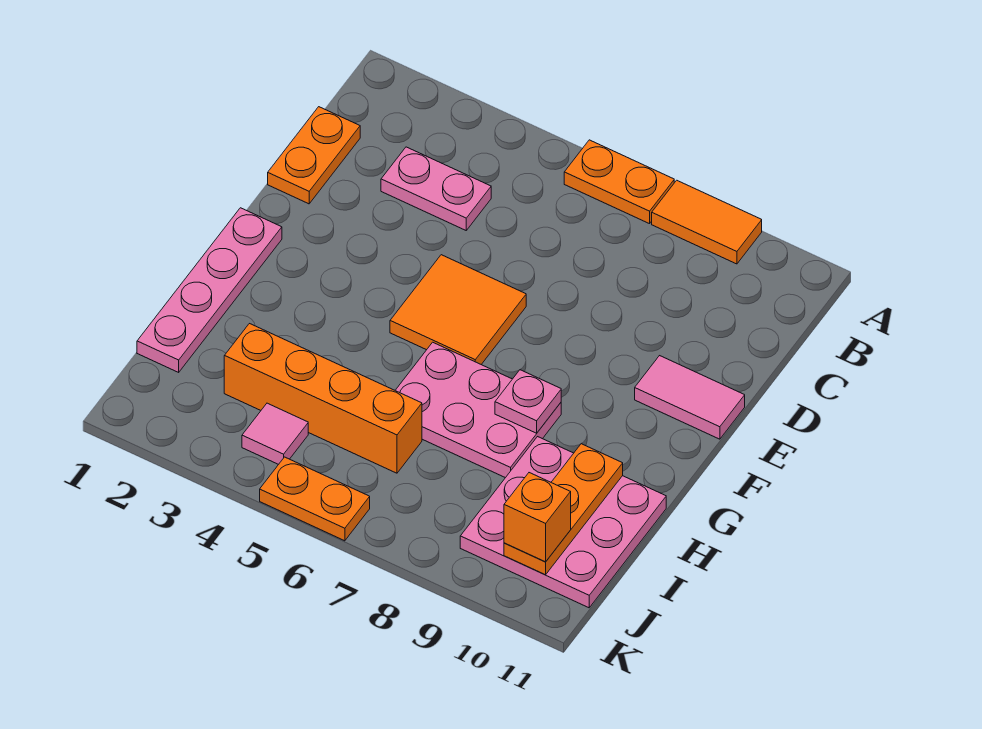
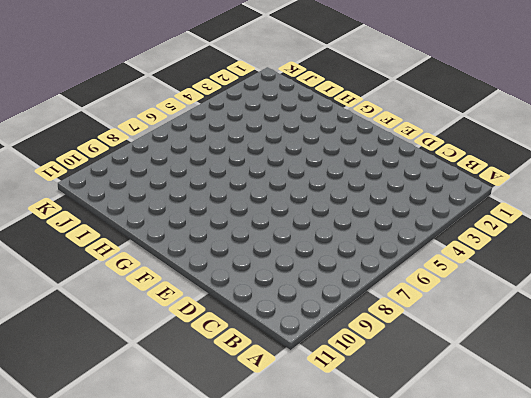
none -> orange plate A6:A7 level 1
none -> orange tile A8:A9 level 1
none -> orange plate C1:D1 level 1

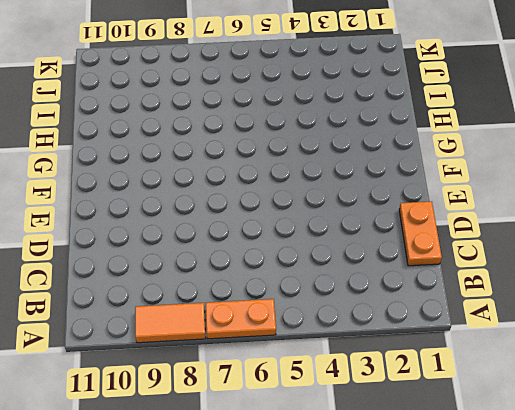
none -> pink plate C3:C4 level 1
none -> orange tile E5:F6 level 1
none -> pink tile E10:E11 level 1

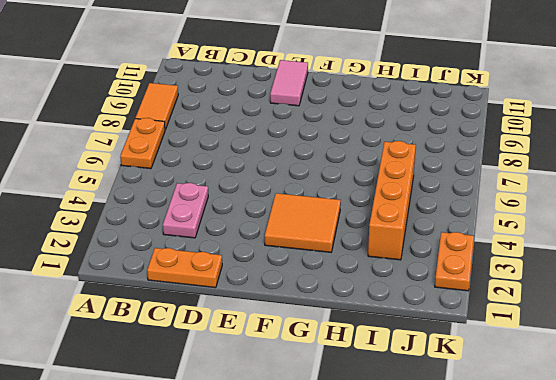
orange tile F3:G4 level 1 -> orange tile E5:F6 level 1
orange plate K2:K3 level 1 -> orange plate K5:K6 level 1
none -> pink plate F1:I1 level 1
none -> pink plate G6:H8 level 1
none -> pink plate H9:J11 level 1

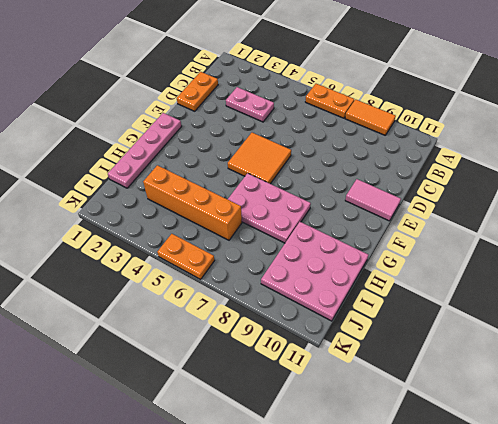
none -> pink tile J4 level 1
none -> pink plate G8 level 2
none -> orange plate H10:J10 level 2

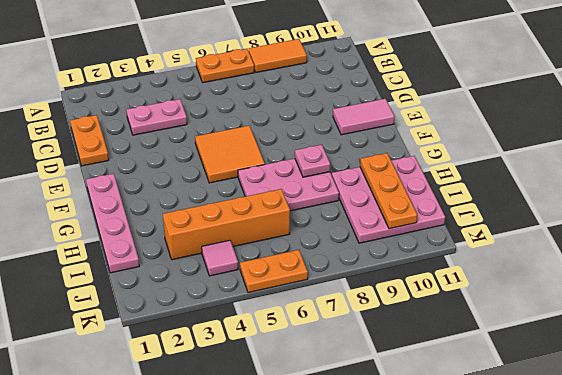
none -> orange brick J10 level 3

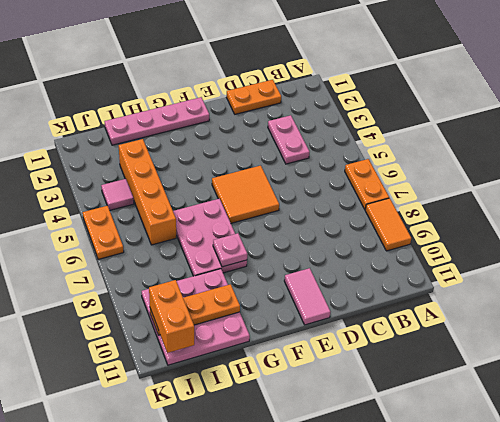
orange brick J10:J11 level 3 -> orange brick J10 level 3

